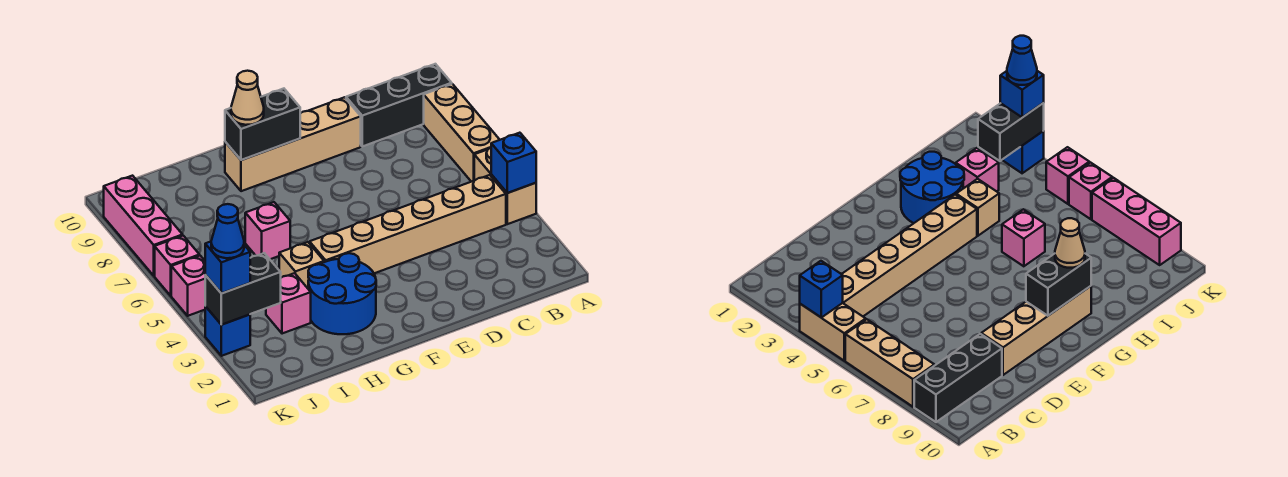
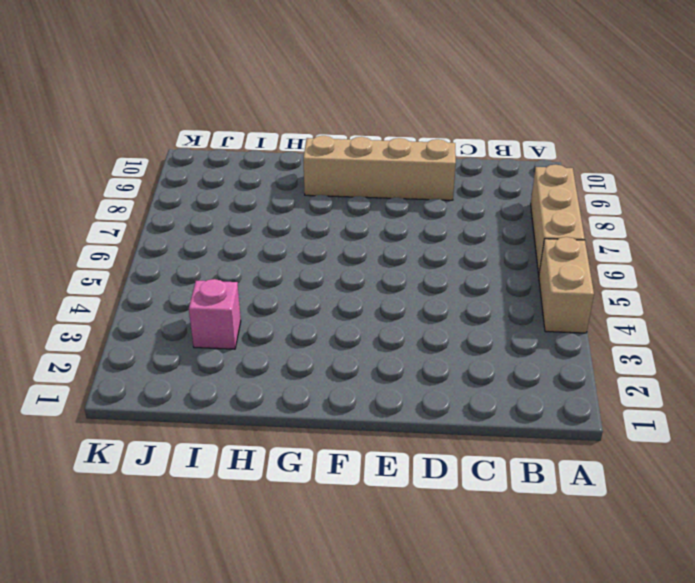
none -> black brick A9:C9 level 1
none -> tan brick B4:G4 level 1
none -> blue round brick G2:H3 level 1

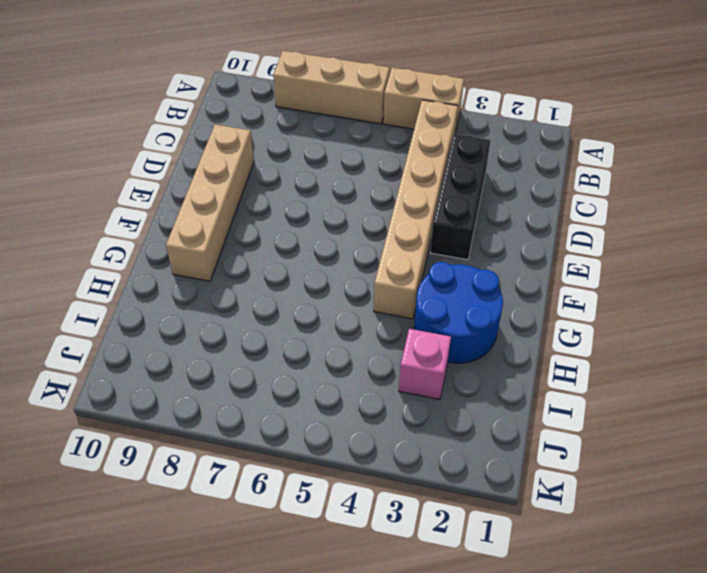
black brick C3:E3 level 1 -> black brick A9:C9 level 1
none -> tan brick H4 level 1
none -> pink brick H6 level 1
none -> blue brick K3 level 1

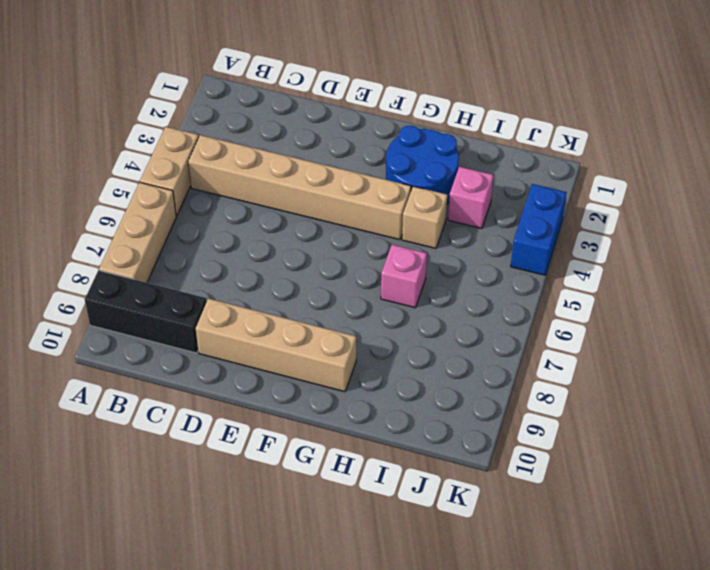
blue brick K3:K4 level 1 -> blue brick K3 level 1
none -> pink brick K5 level 1
none -> pink brick K6 level 1
none -> pink brick K7:K9 level 1

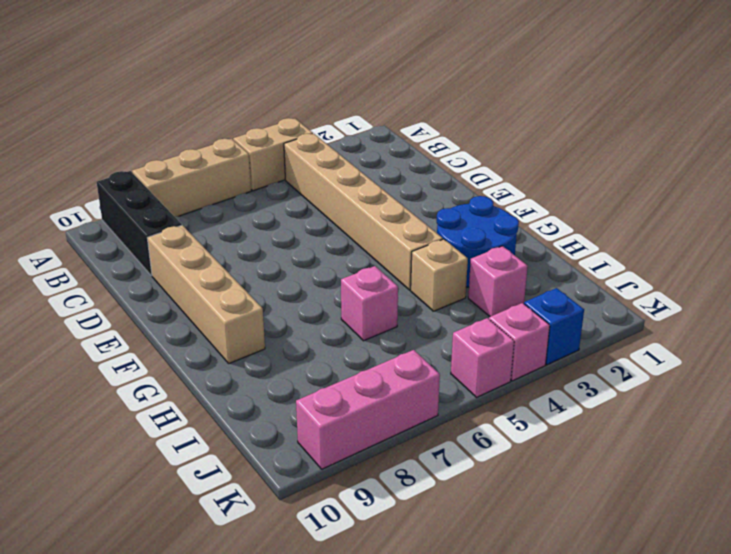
pink brick K4 level 1 -> pink brick K6 level 1
none -> blue brick A4 level 2
none -> black brick F9:G9 level 2
none -> black brick J3:K3 level 2

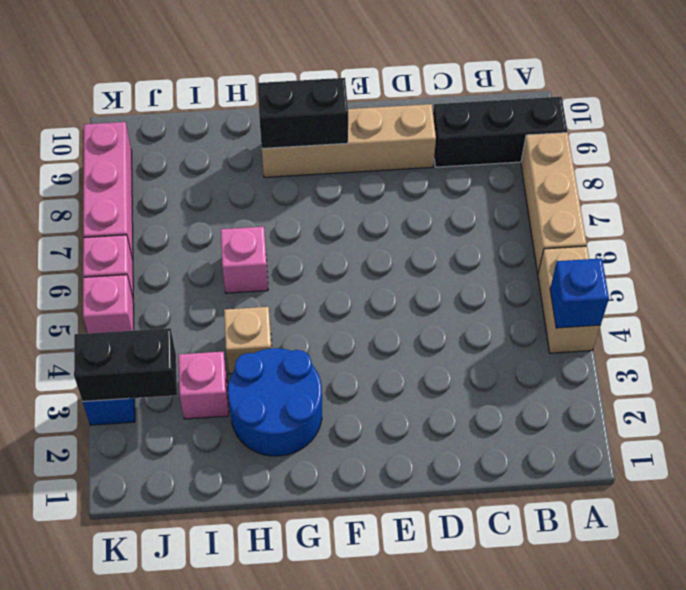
none -> tan brick B4:G4 level 1
none -> tan cone G9 level 3
none -> blue brick K3 level 3

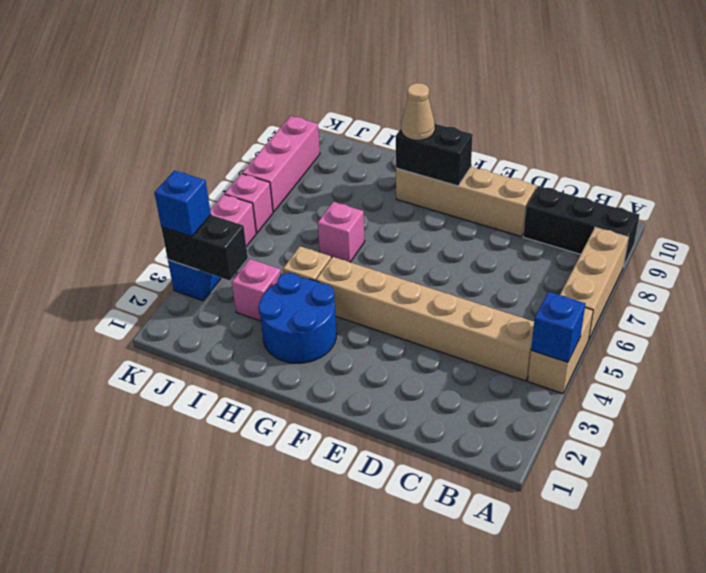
none -> blue cone K3 level 4

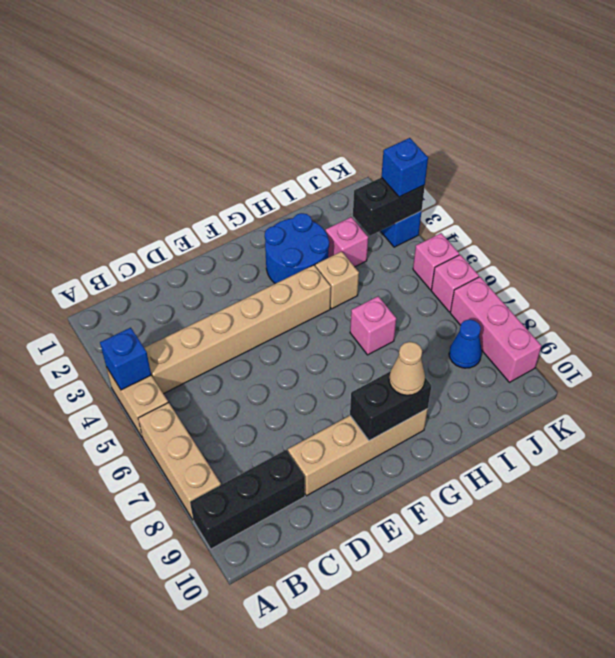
blue cone J8 level 1 -> blue cone K3 level 4

